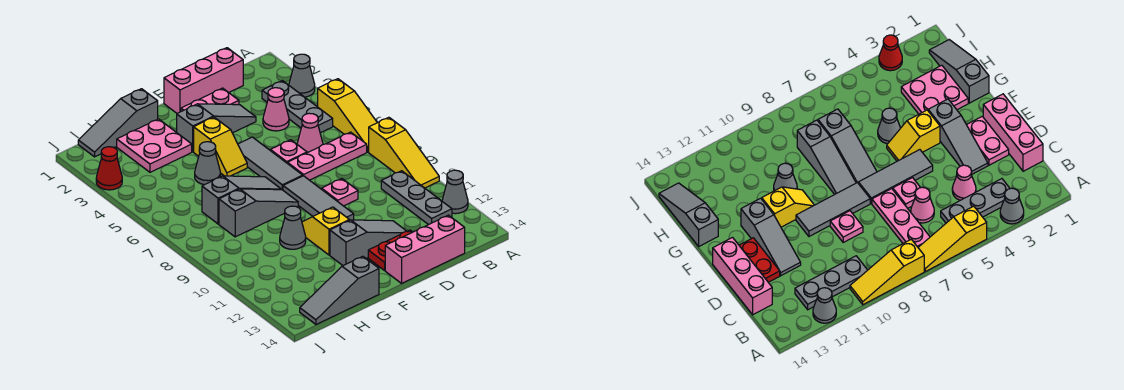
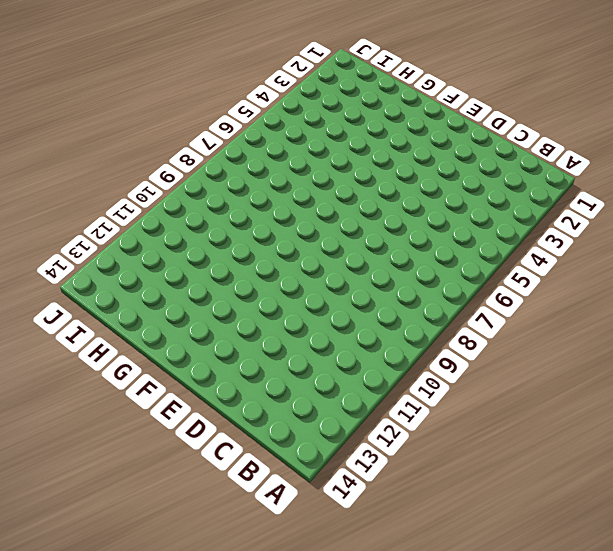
none -> grey cone A3 level 1
none -> yellow slope A5:A7 level 1 top 5
none -> yellow slope A8:A10 level 1 top 8

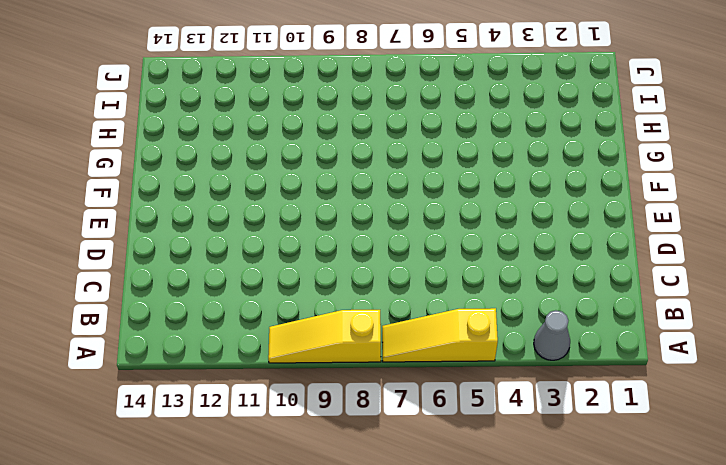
none -> grey cone A12 level 1
none -> grey plate B3:B5 level 1
none -> pink plate B7:D7 level 1

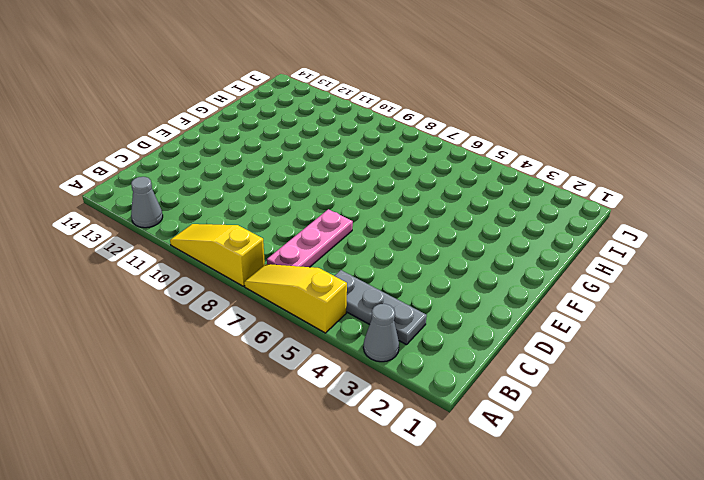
none -> grey plate B10:B12 level 1
none -> pink brick C1:E1 level 1
none -> pink cone C4 level 1

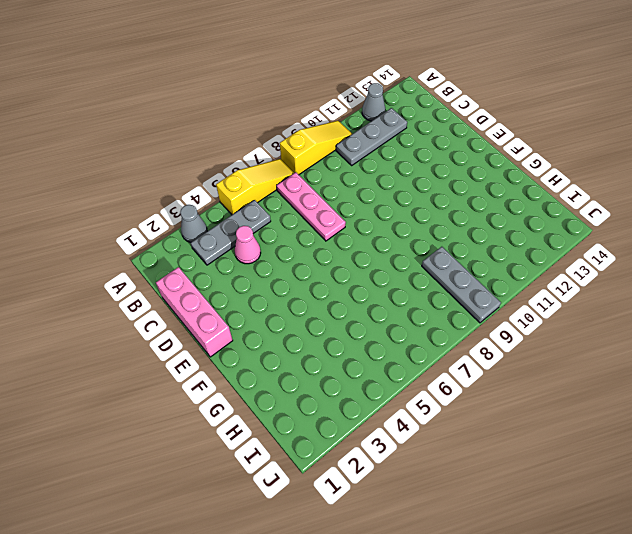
grey plate H9:J9 level 1 -> none
none -> pink cone C6 level 1
none -> pink brick C14:E14 level 1
none -> pink plate D2:E2 level 1

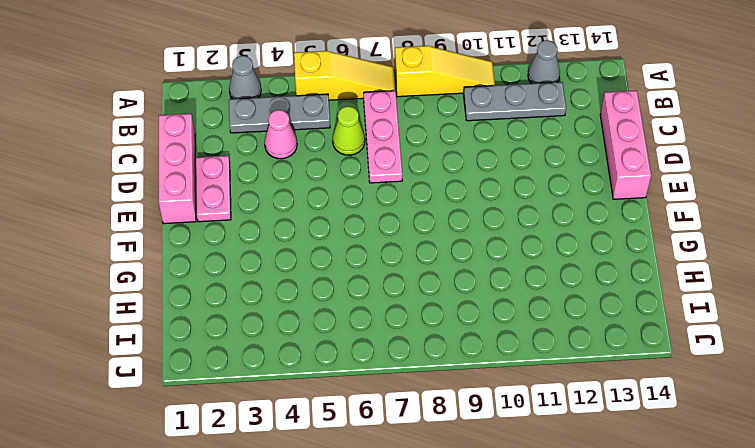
lime cone C6 level 1 -> pink cone C6 level 1
none -> grey slope D3:F3 level 1 top F
none -> pink plate D6 level 1
none -> pink plate D9 level 1

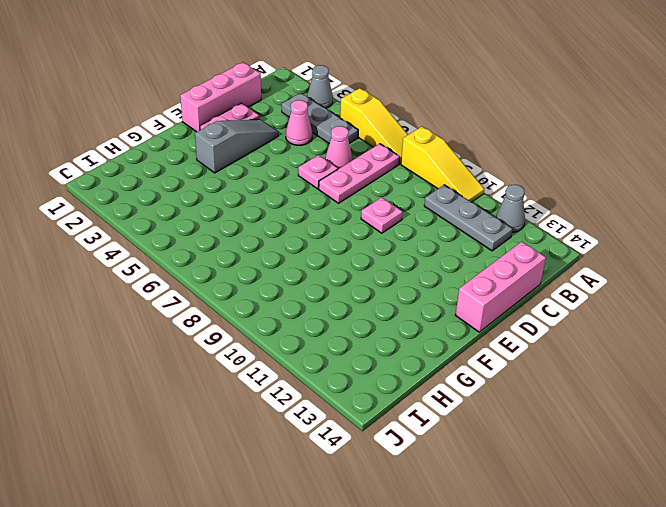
none -> grey slope D12:F12 level 1 top F
none -> red plate D13:E13 level 1
none -> grey tile E5:E7 level 1

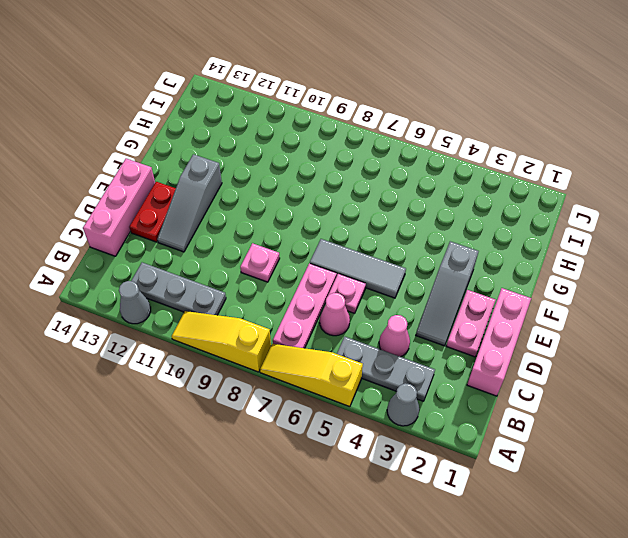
none -> grey tile E8:E10 level 1
none -> yellow slope F4:F5 level 1 top 4
none -> grey slope F7:H7 level 1 top H

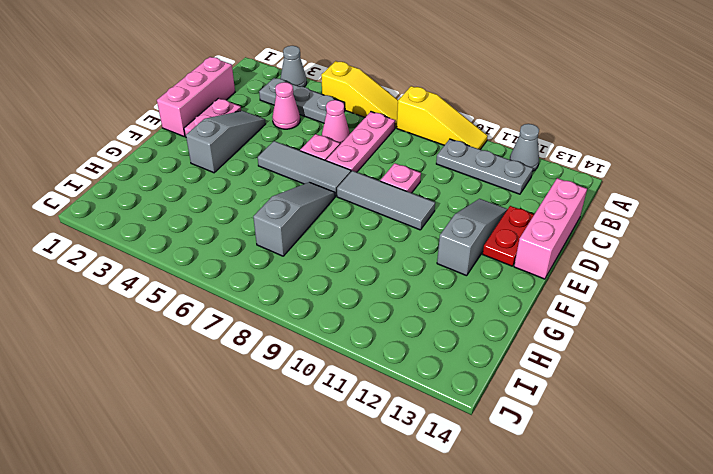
none -> yellow slope F4:F5 level 1 top 4
none -> grey slope F8:H8 level 1 top H
none -> yellow slope F10:F11 level 1 top 11

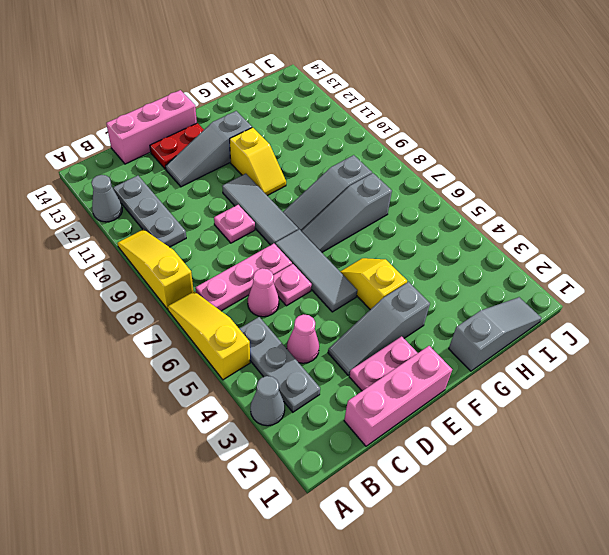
none -> pink plate G2:H3 level 1
none -> grey cone G5 level 1
none -> grey cone G10 level 1

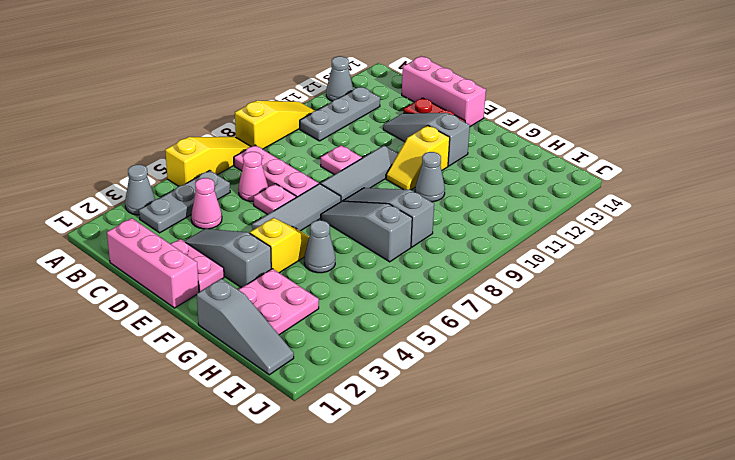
none -> grey slope G14:I14 level 1 top G
none -> red cone J3 level 1

